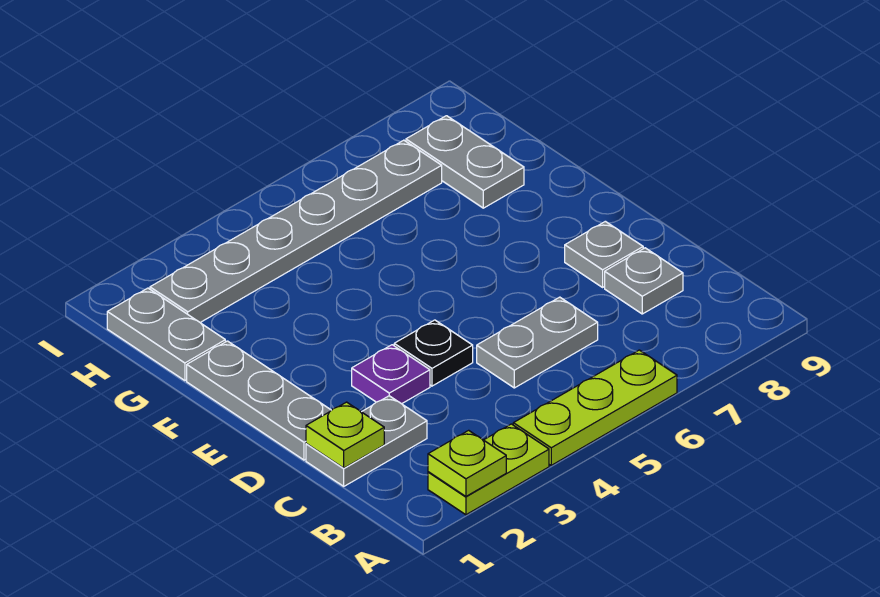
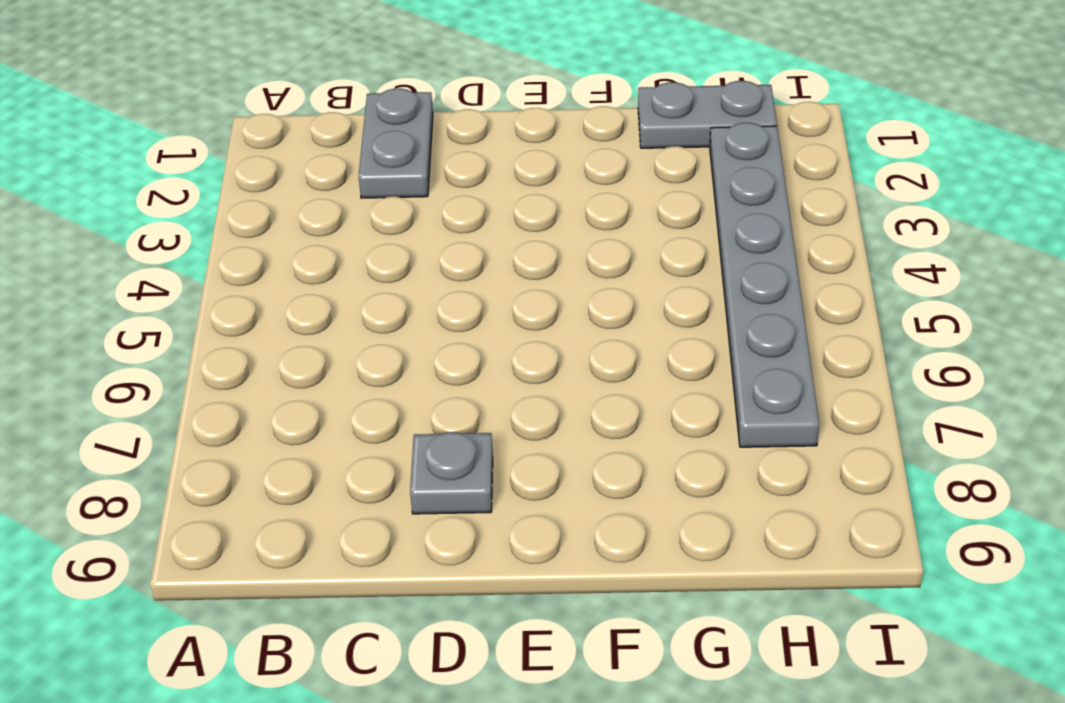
none -> lime plate A2:A3 level 1
none -> lime plate A4:A6 level 1
none -> grey plate C5:C6 level 1

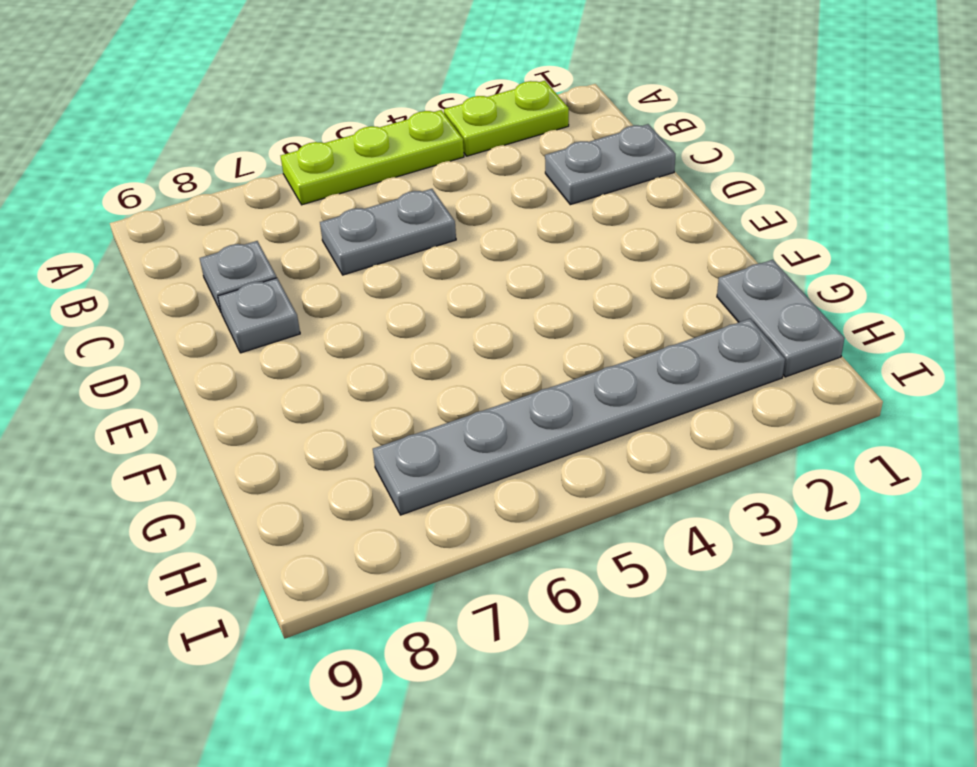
none -> grey plate D1:F1 level 1
none -> purple plate D3 level 1
none -> black plate D4 level 1

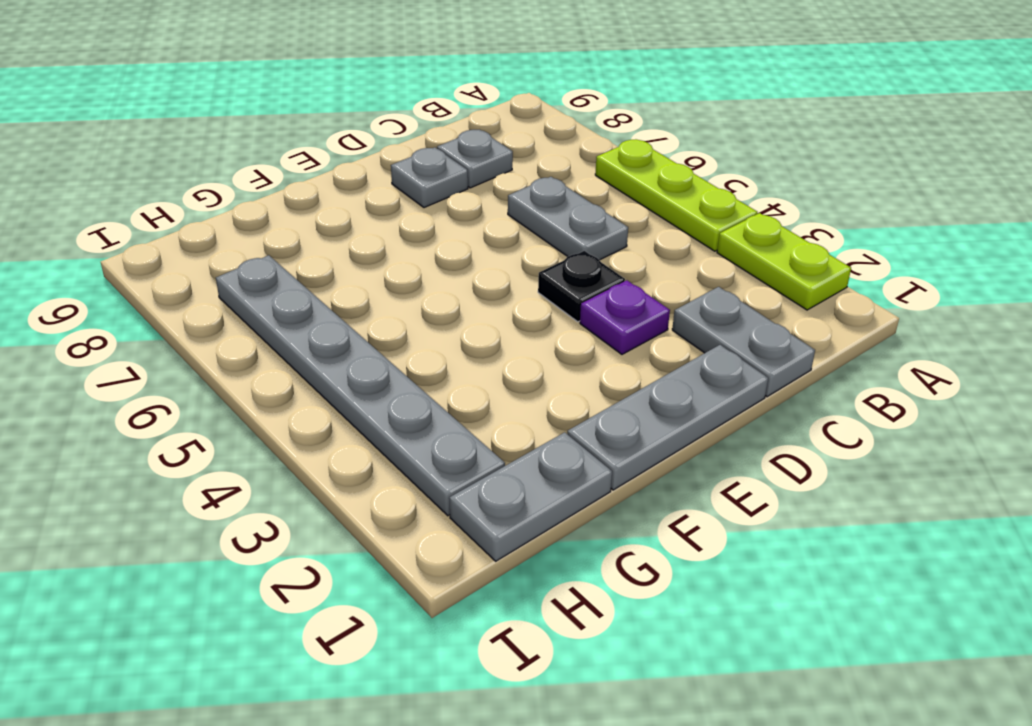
none -> grey plate G8:H8 level 1
none -> lime plate A2 level 2
none -> lime plate C1 level 2

